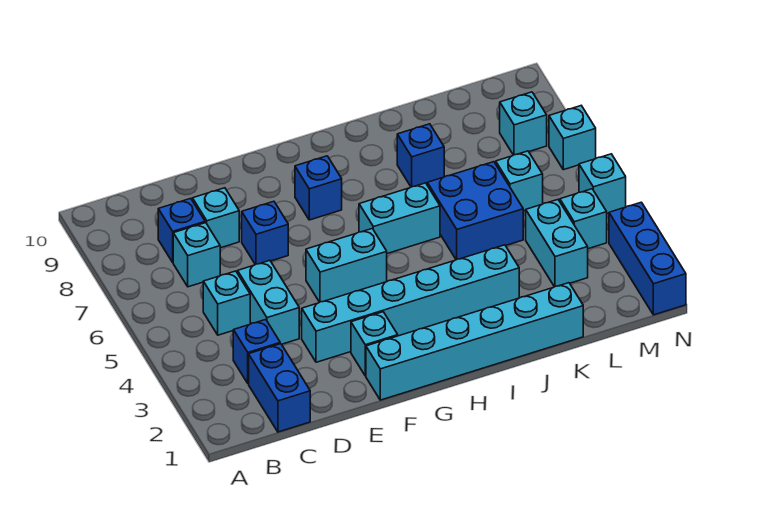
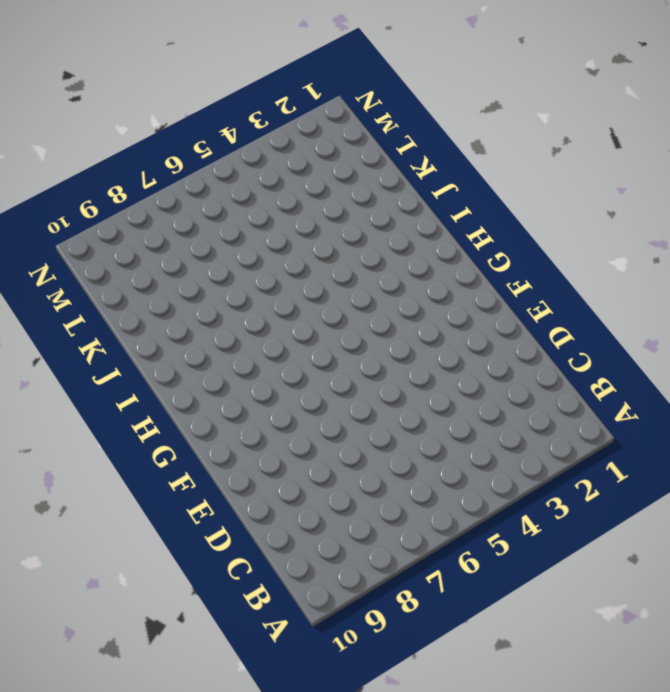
none -> blue brick C1:C2 level 1
none -> blue brick C3 level 1
none -> cyan brick C5 level 1

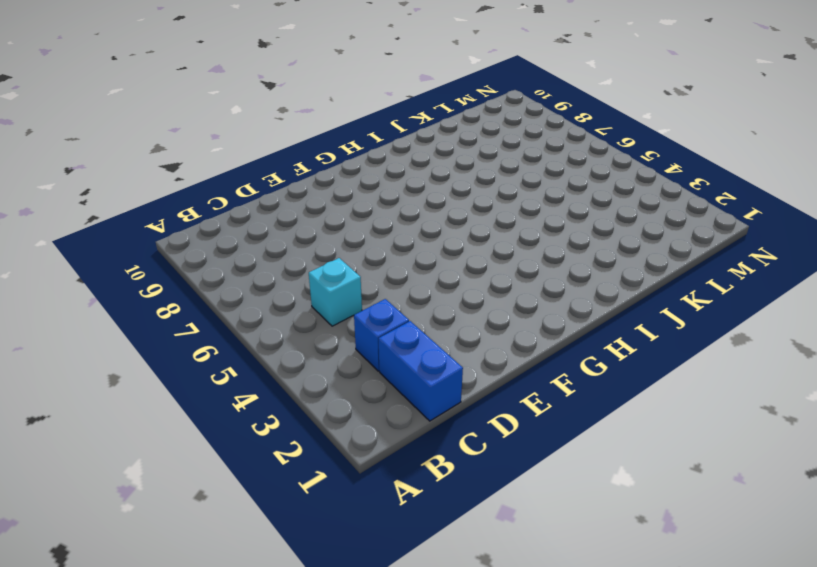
none -> cyan brick C7 level 1
none -> blue brick C8 level 1
none -> cyan brick D4:D5 level 1

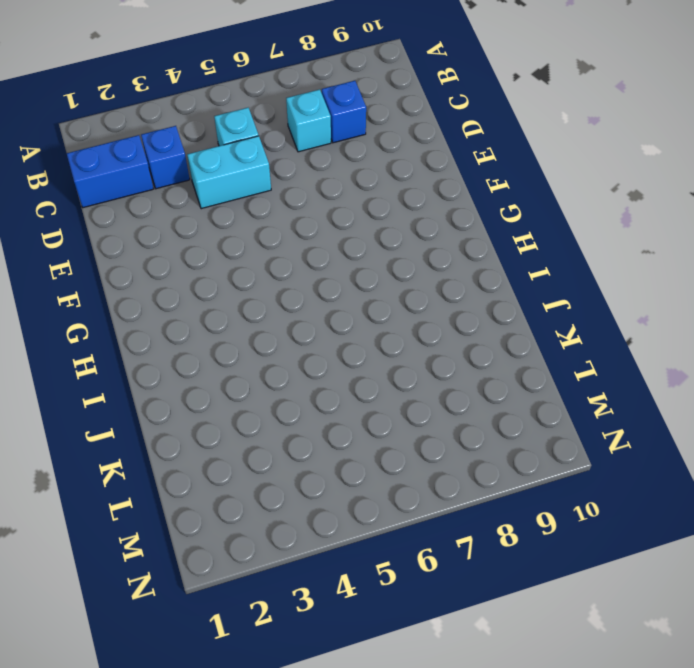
none -> cyan brick D8 level 1
none -> cyan brick E3:J3 level 1
none -> blue brick E7 level 1

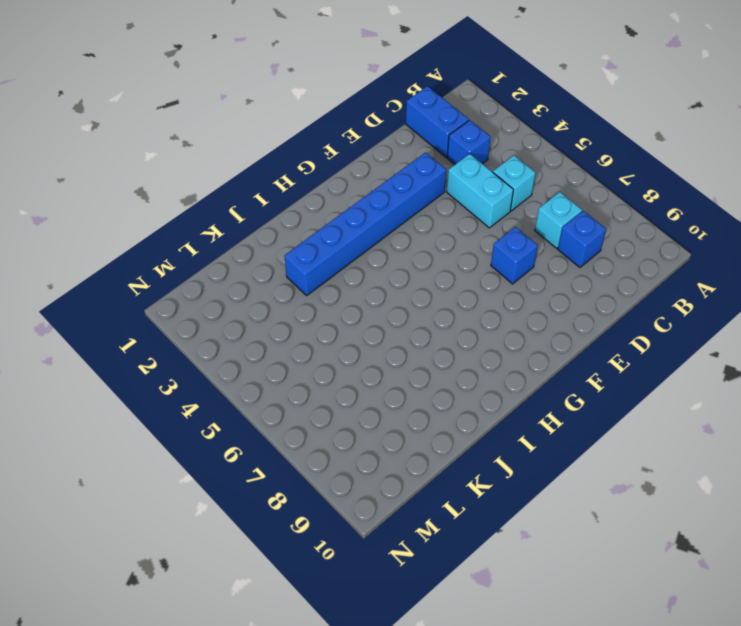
blue brick E3:J3 level 1 -> cyan brick E3:J3 level 1
none -> cyan brick D8 level 1
none -> cyan brick F1:K1 level 1
none -> cyan brick F2 level 1

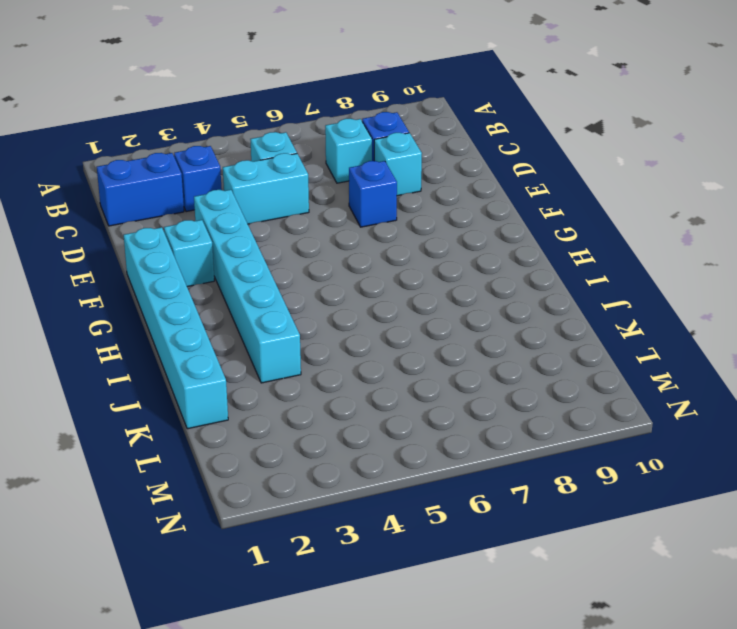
none -> cyan brick F5:G5 level 1
none -> blue brick G8 level 1
none -> cyan brick H6:I6 level 1

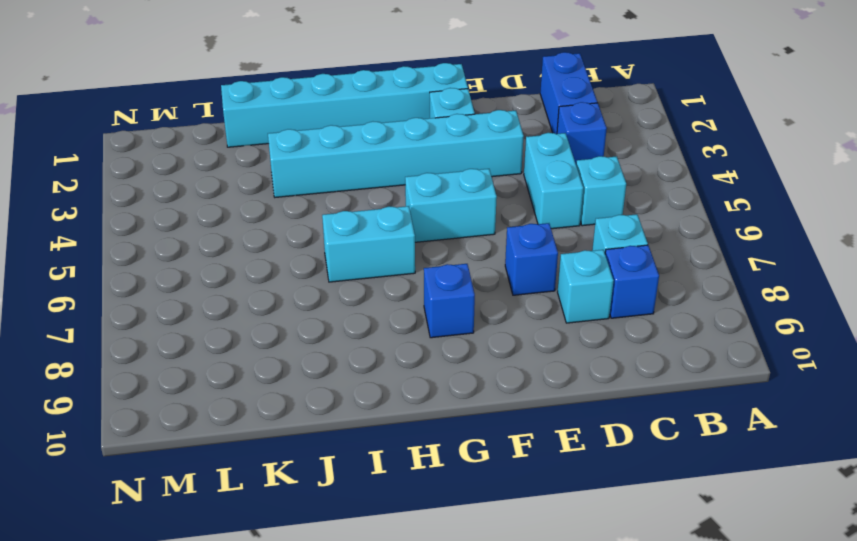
none -> blue brick J5:K6 level 1
none -> blue brick J8 level 1
none -> cyan brick L3:L4 level 1

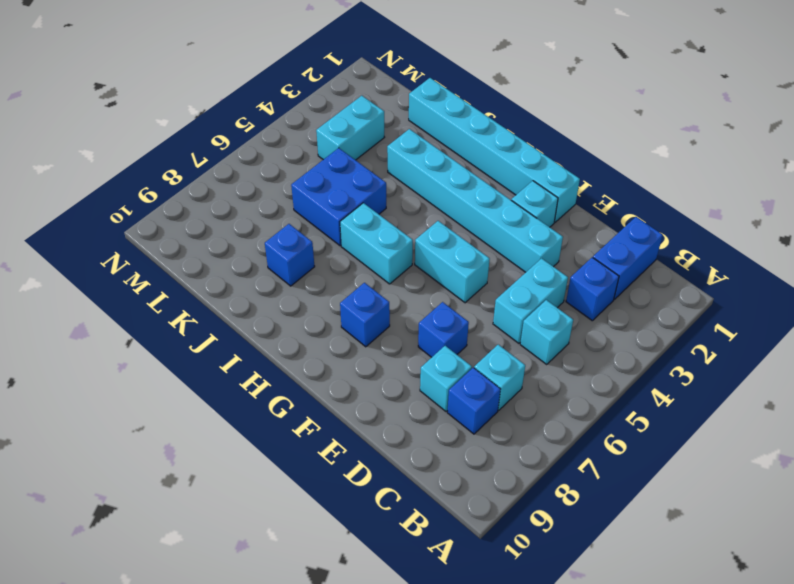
none -> cyan brick L6 level 1
none -> cyan brick M4 level 1
none -> cyan brick M8 level 1

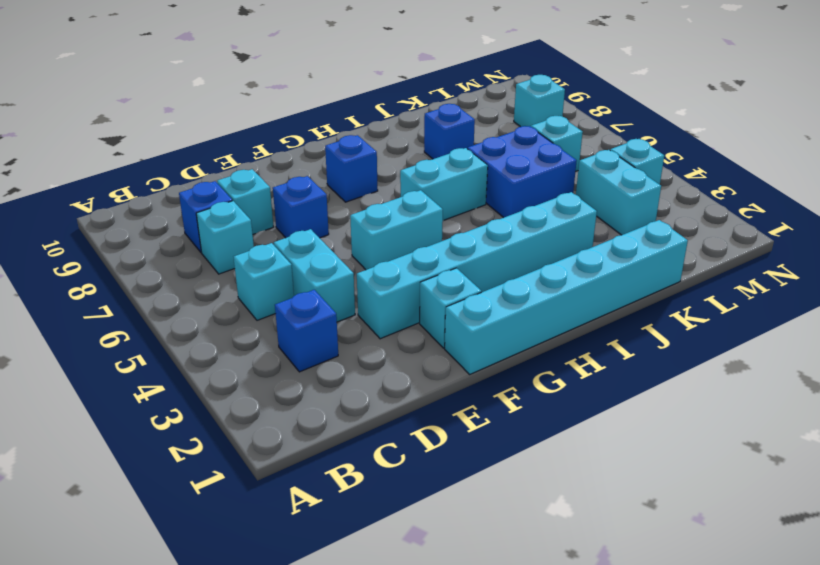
none -> blue brick C1:C2 level 1
none -> blue brick N1:N3 level 1
none -> cyan brick N5 level 1

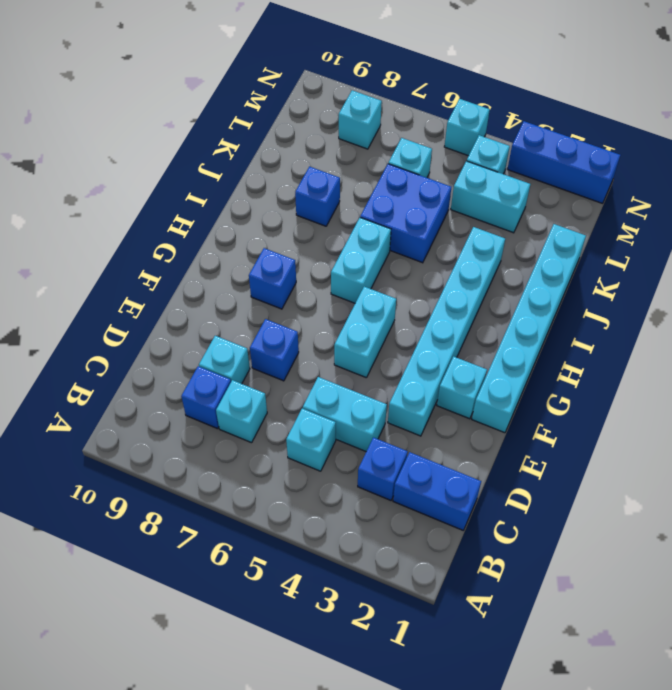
none -> cyan brick N7 level 1

